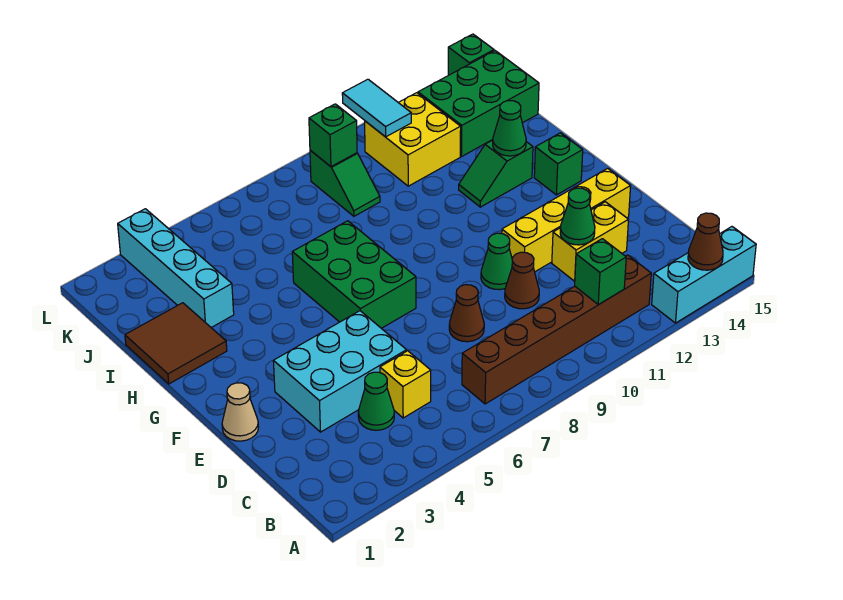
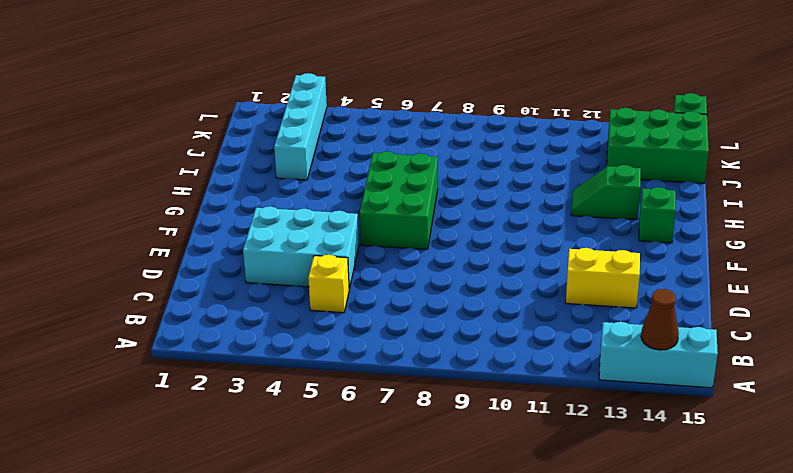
none -> brown brick B7:B12 level 1
none -> green cone C4 level 1
none -> brown cone D8 level 1

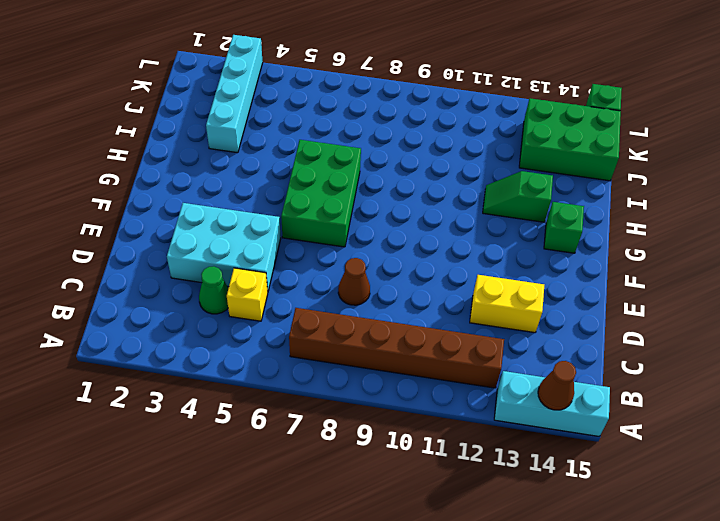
none -> brown cone D10 level 1
none -> tan cone E1 level 1
none -> green cone E10 level 1

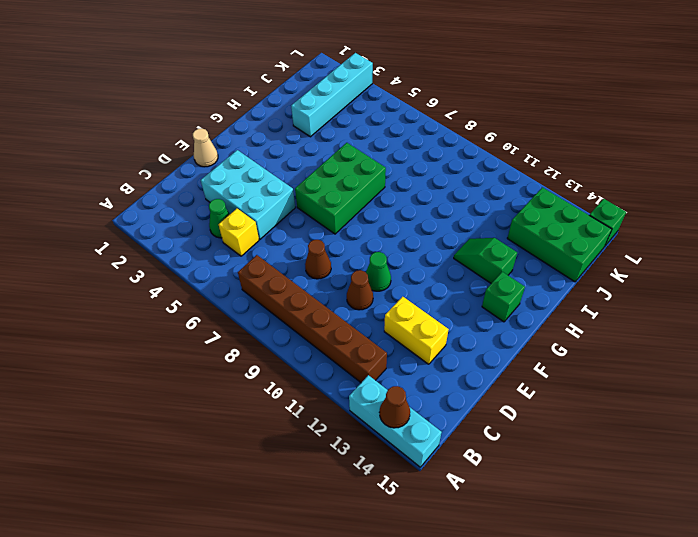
none -> yellow brick E11:E14 level 1
none -> brown tile H1:I2 level 1
none -> green slope J9:K9 level 1 top K

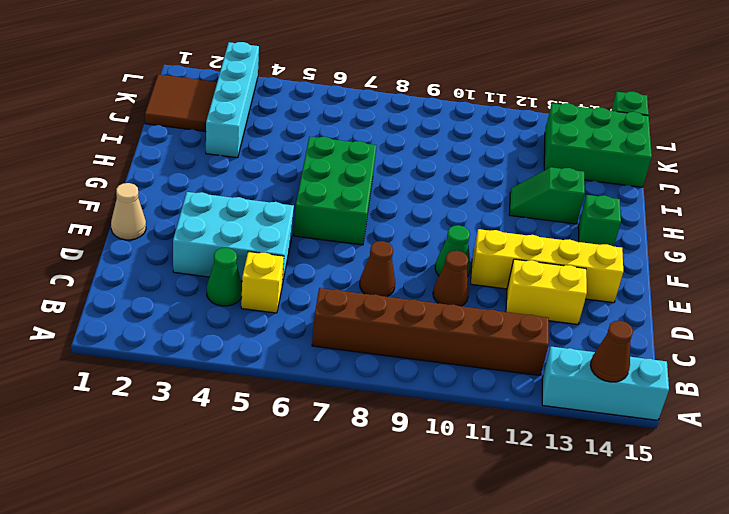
brown tile J1:K2 level 1 -> brown tile H1:I2 level 1
none -> green slope J9:K9 level 1 top K
none -> yellow brick J11:K12 level 1
none -> green brick B11 level 2

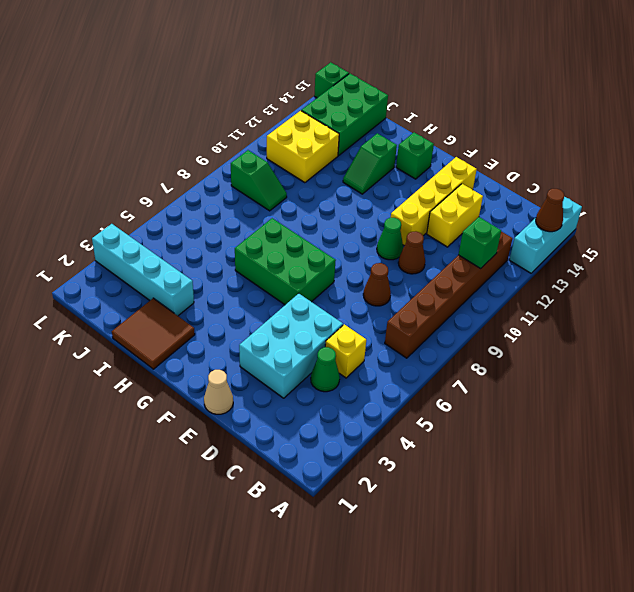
none -> green cone D12 level 2
none -> green cone H13 level 2
none -> green brick K9 level 2

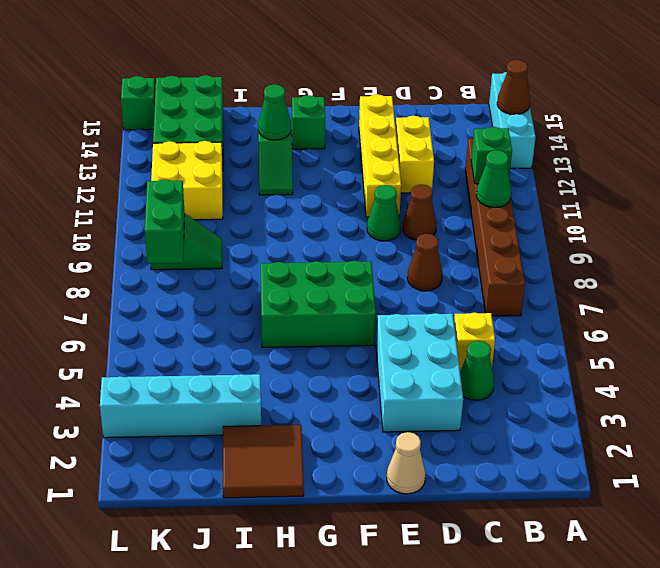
green cone B10 level 2 -> green cone D12 level 2
green brick K8:K9 level 2 -> green brick K9 level 2
none -> cyan tile K11:L11 level 2

